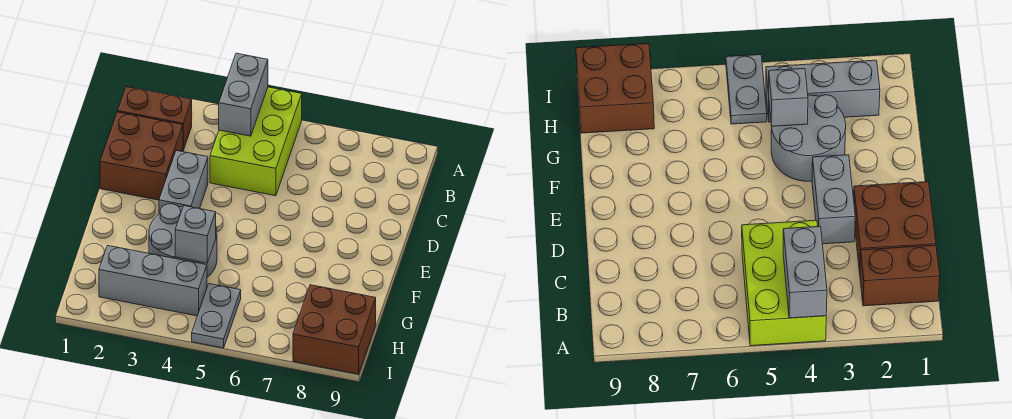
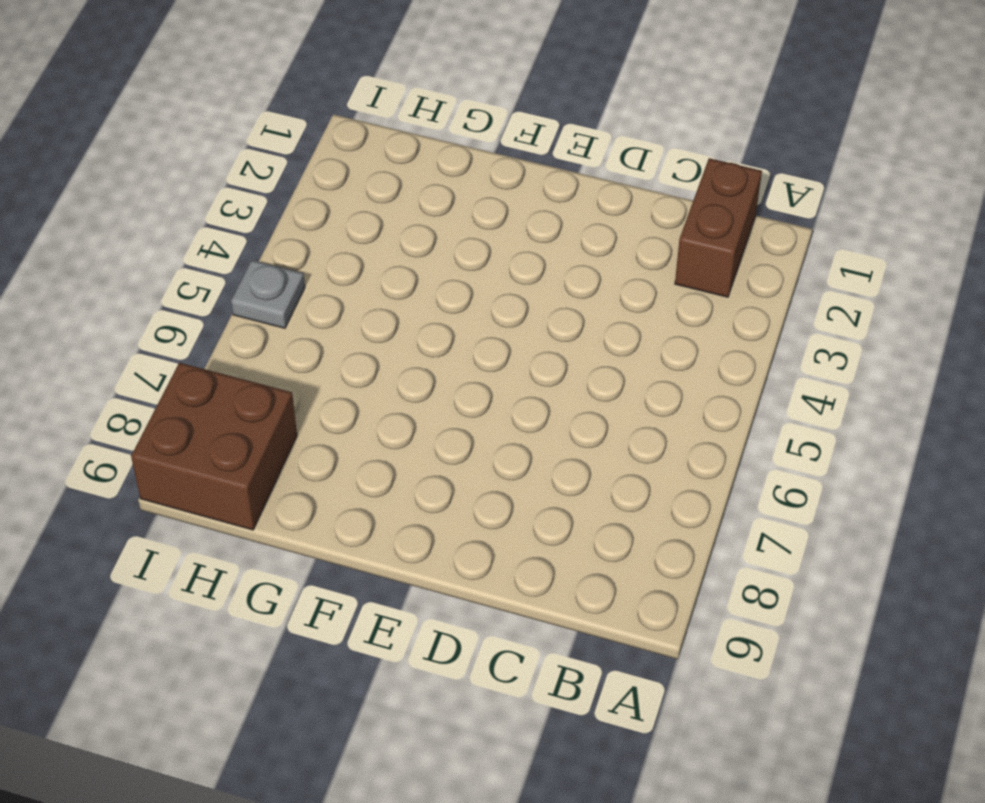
grey plate I5 level 1 -> grey plate H5:I5 level 1
none -> lime brick A4:C5 level 1
none -> brown brick C1:D2 level 1

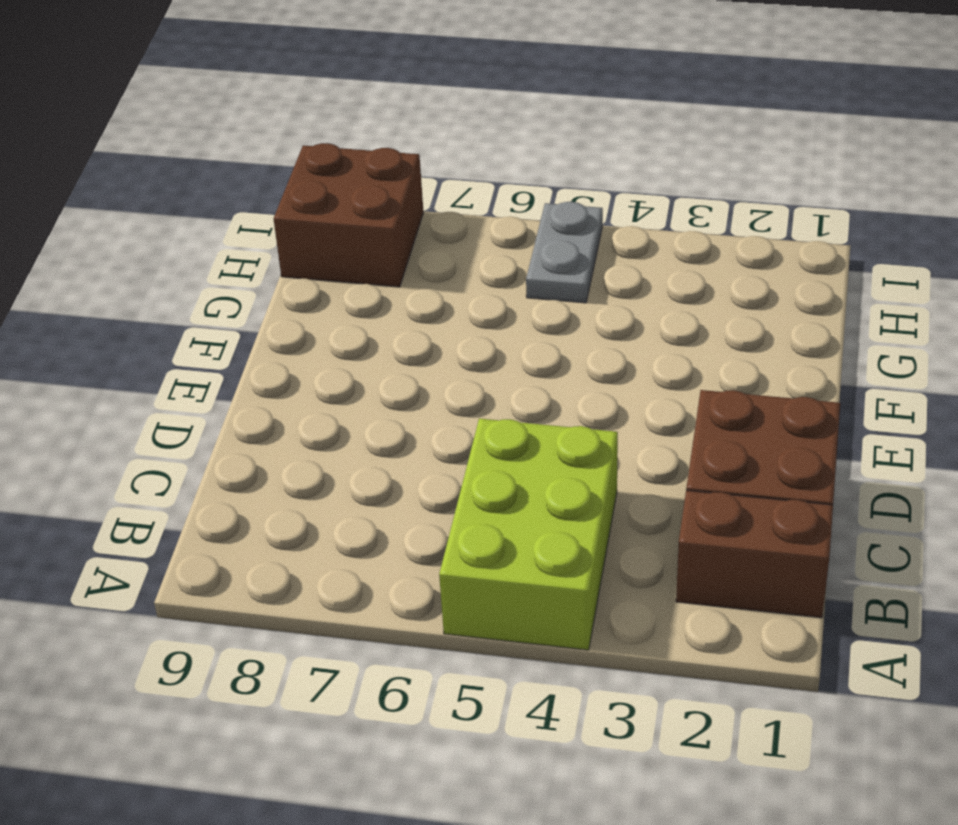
none -> grey brick D3:E3 level 1
none -> grey round brick F3:G4 level 1

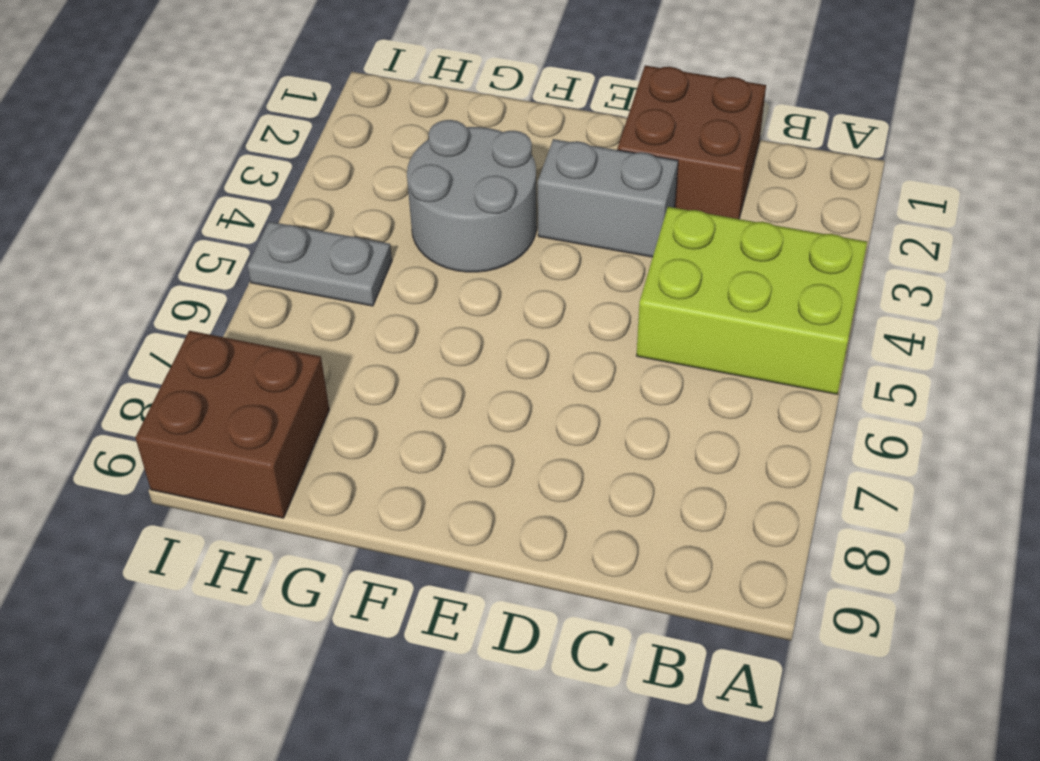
none -> brown brick B1:B2 level 1
none -> grey brick H2:H4 level 1

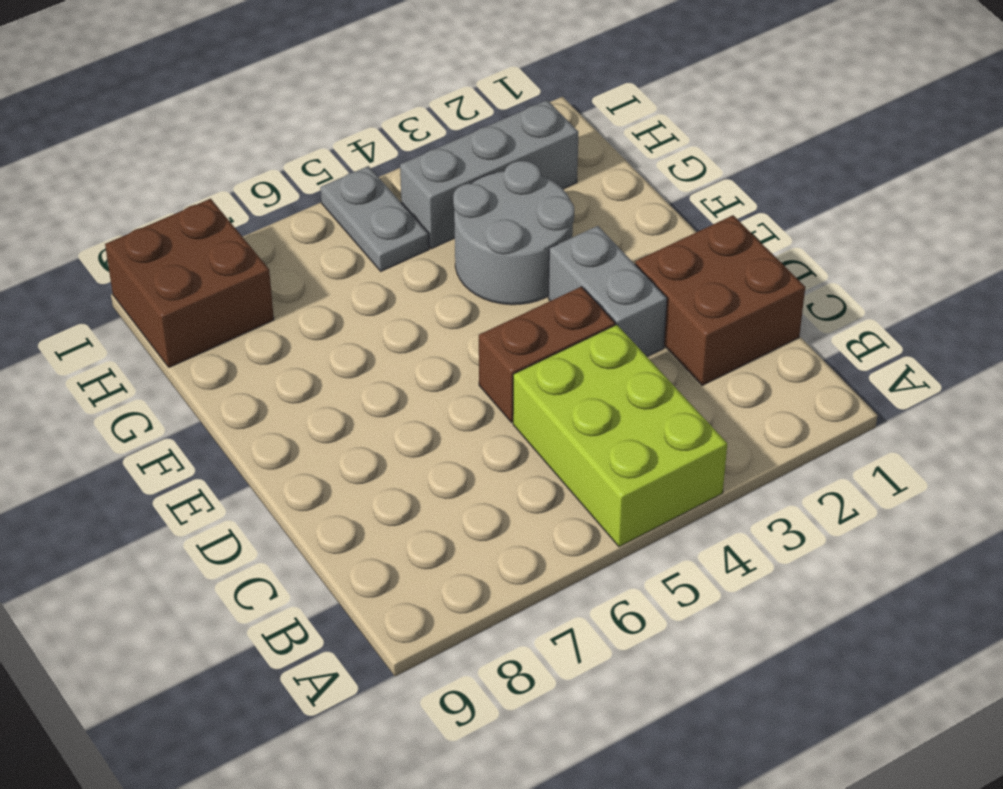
brown brick D4:D5 level 1 -> brown brick B1:B2 level 1
none -> grey brick A4:B4 level 2
none -> grey brick G4 level 2

